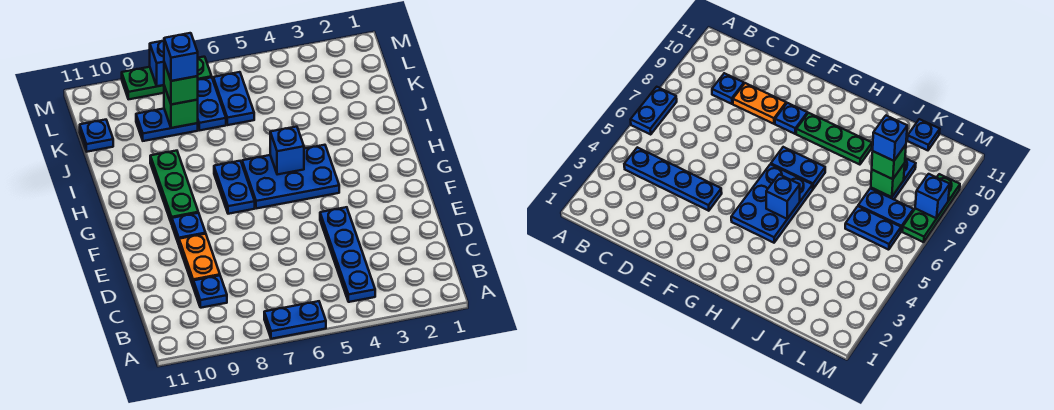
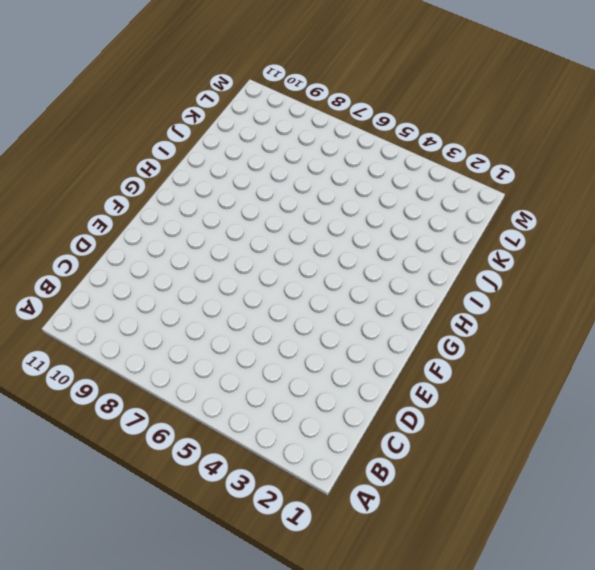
none -> blue plate A6:A7 level 1
none -> blue plate B4:E4 level 1
none -> blue plate C9 level 1

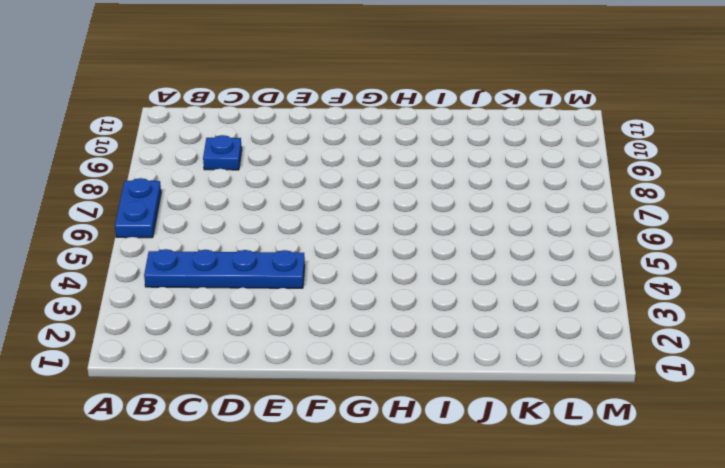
none -> orange plate D9:E9 level 1
none -> blue plate F9 level 1
none -> blue plate G4:H6 level 1

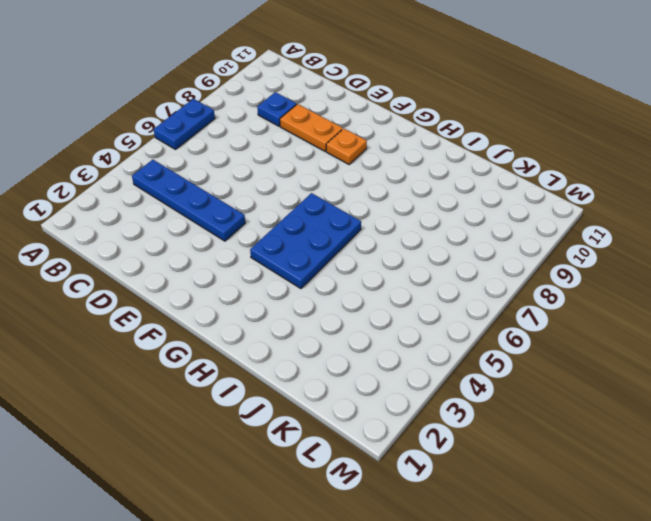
orange plate F9 level 1 -> blue plate F9 level 1
none -> blue plate G7:H7 level 1
none -> green plate G9:I9 level 1
none -> blue plate K6:L6 level 1

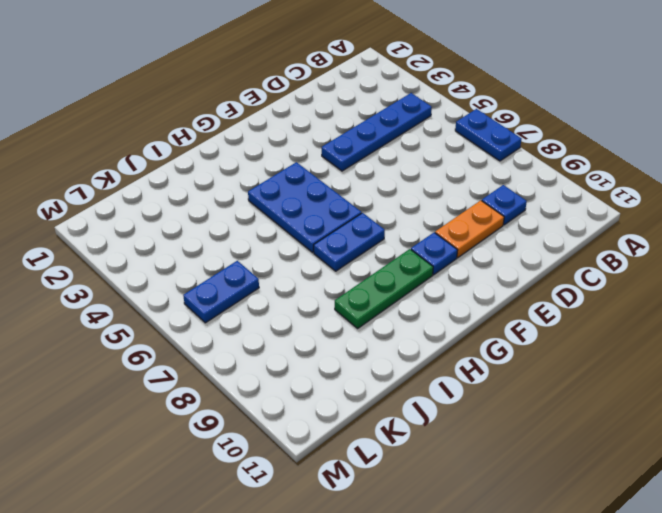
none -> blue plate K7:L7 level 1
none -> blue plate K8:K9 level 1
none -> blue plate K11 level 1

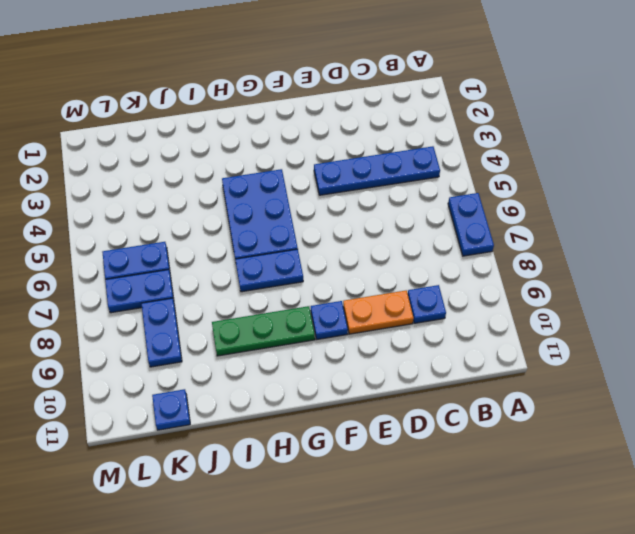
none -> green plate M7:M9 level 1
none -> blue brick H5 level 2
none -> green brick K8 level 2

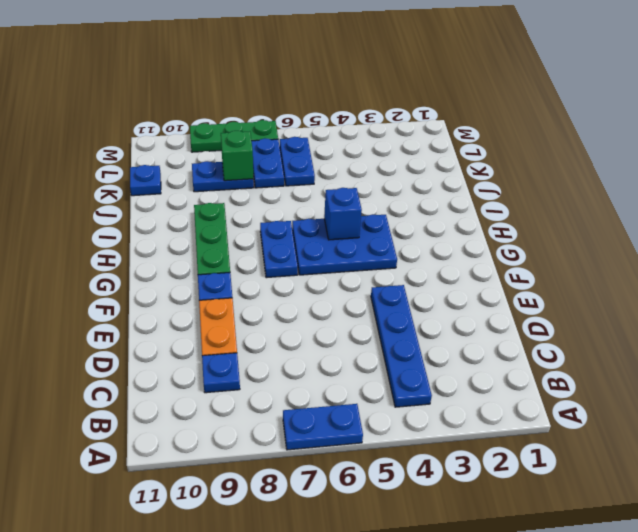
none -> blue brick M8 level 2
none -> green brick K8 level 3
none -> blue brick K8 level 4

